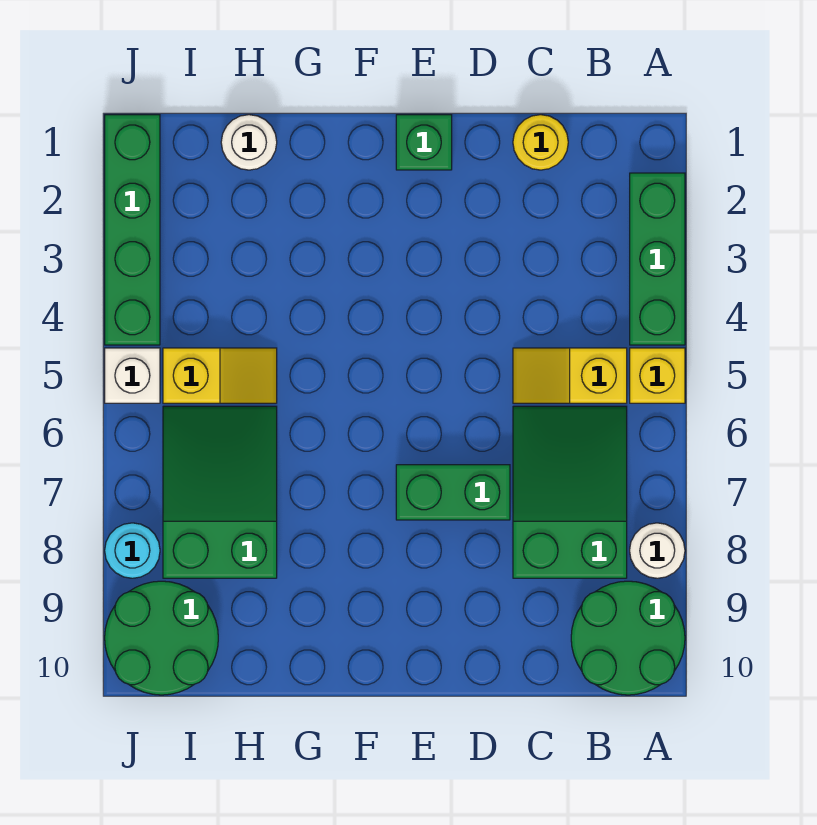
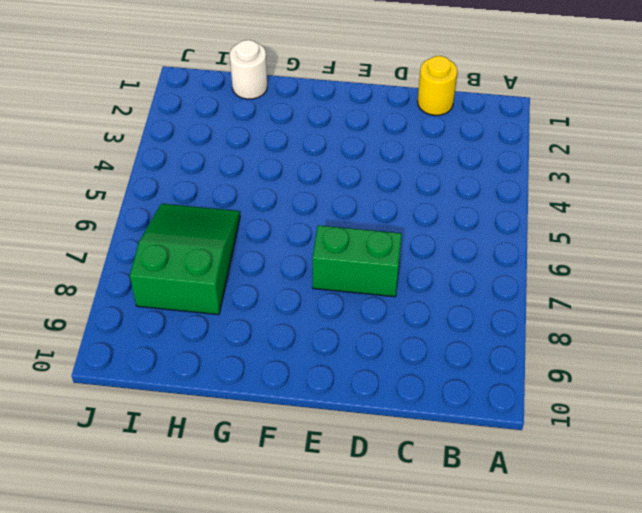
none -> green brick A2:A4 level 1
none -> yellow brick A5 level 1
none -> white round brick A8 level 1

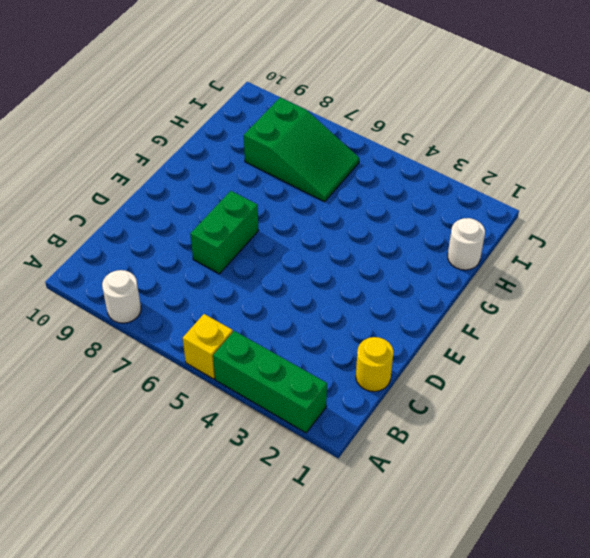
none -> green round brick A9:B10 level 1
none -> yellow slope B5:C5 level 1 top B
none -> green slope B6:C8 level 1 top 8

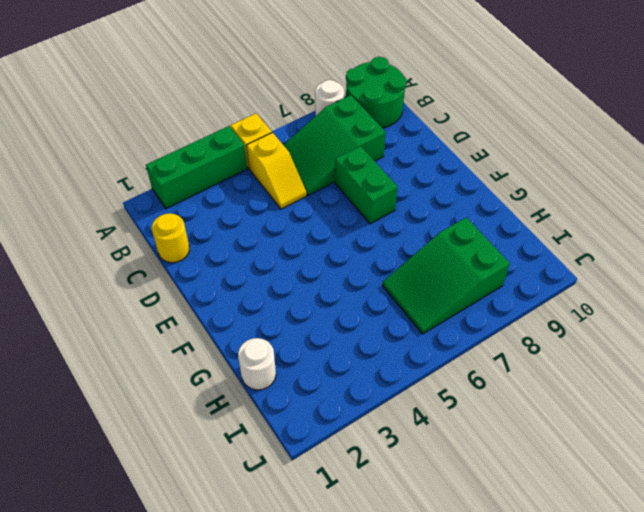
none -> green brick E1 level 1
none -> yellow slope H5:I5 level 1 top I
none -> green round brick I9:J10 level 1

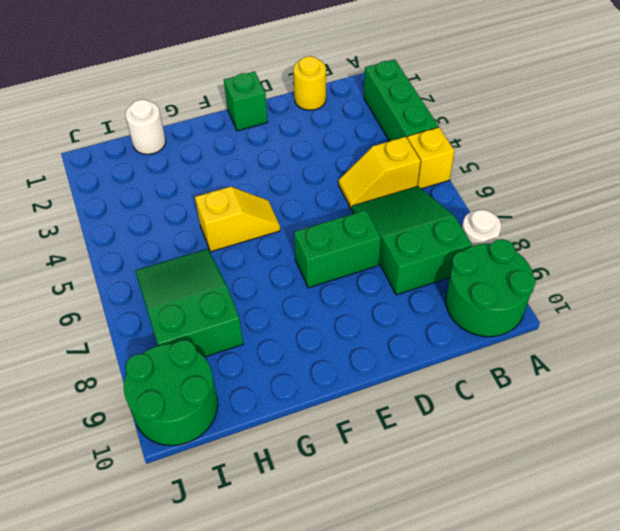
yellow slope F5:G5 level 1 top G -> yellow slope H5:I5 level 1 top I
none -> green brick J1:J4 level 1
none -> white brick J5 level 1
none -> cyan round brick J8 level 1

